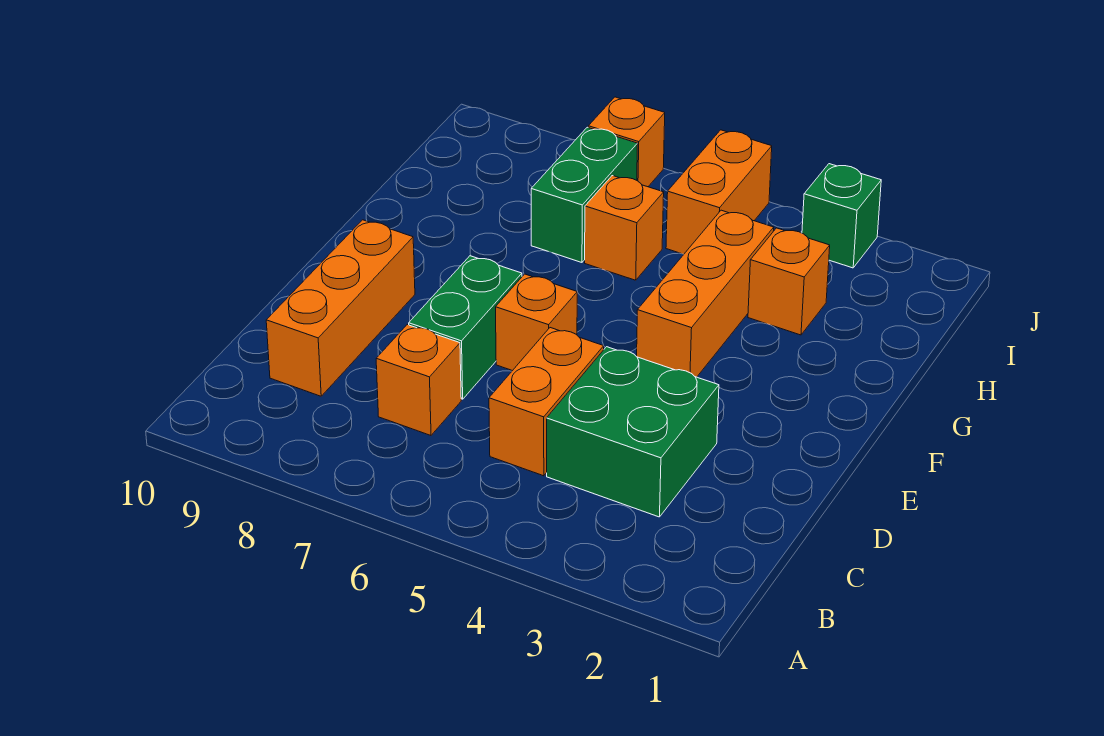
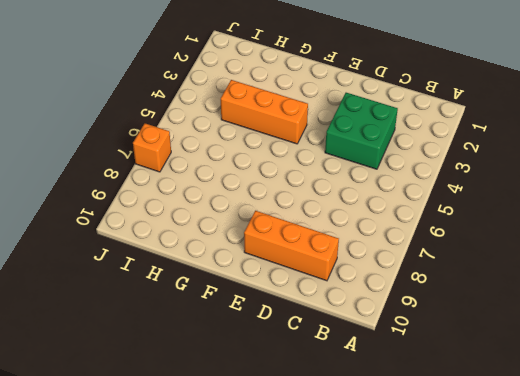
none -> orange brick C5:D5 level 1
none -> orange brick C7 level 1
none -> green brick D7:E7 level 1

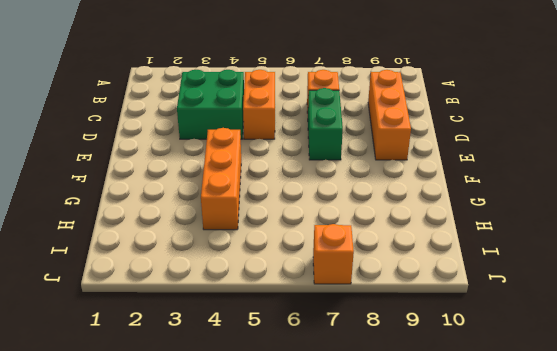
none -> orange brick E6 level 1
none -> orange brick H3 level 1
none -> orange brick H6 level 1

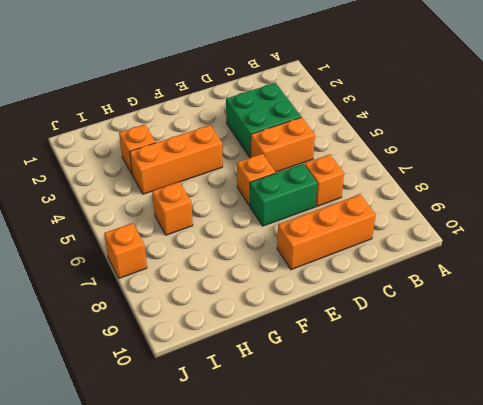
none -> green brick H7:I7 level 1
none -> orange brick I5:J5 level 1
none -> green brick J3 level 1

